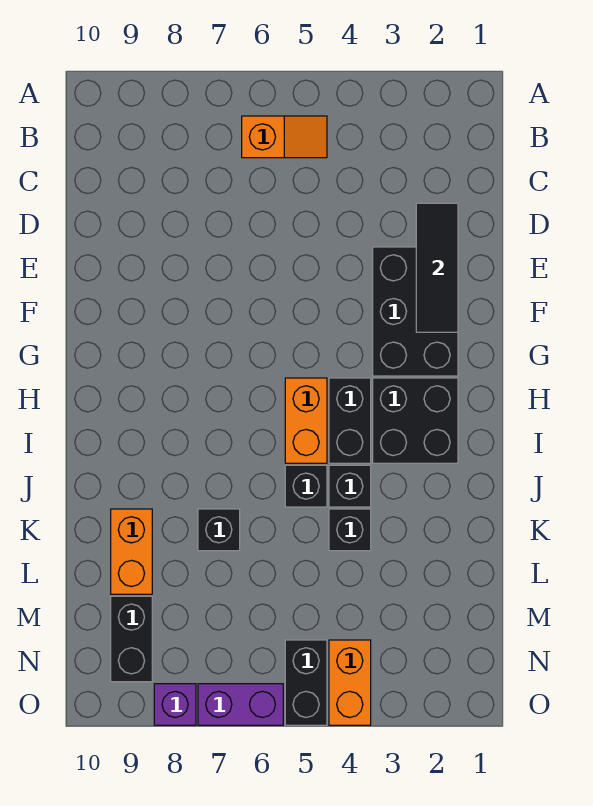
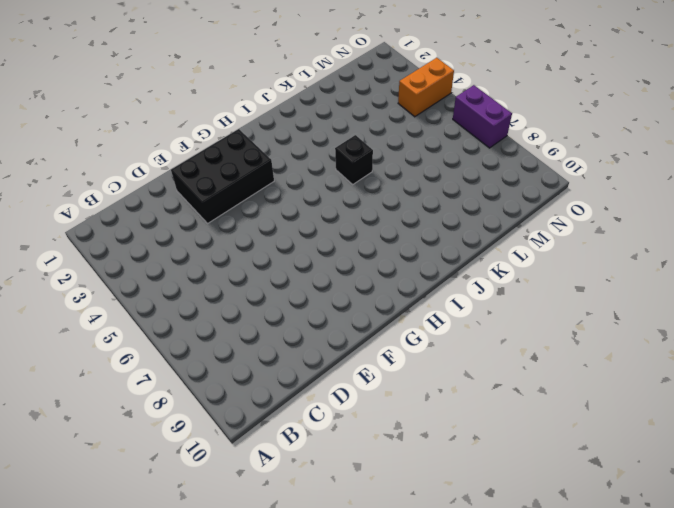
none -> orange slope B5:B6 level 1 top 6
none -> black brick H2:I3 level 1
none -> black brick H4:I4 level 1

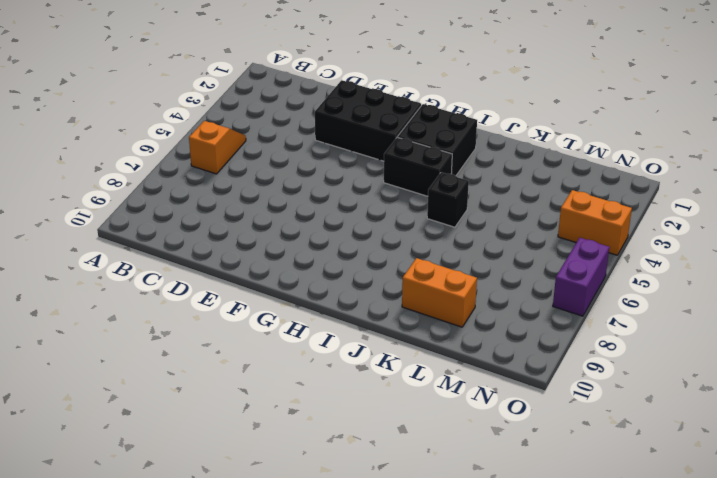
none -> orange brick H5:I5 level 1
none -> black brick J4 level 1
none -> black brick K4 level 1

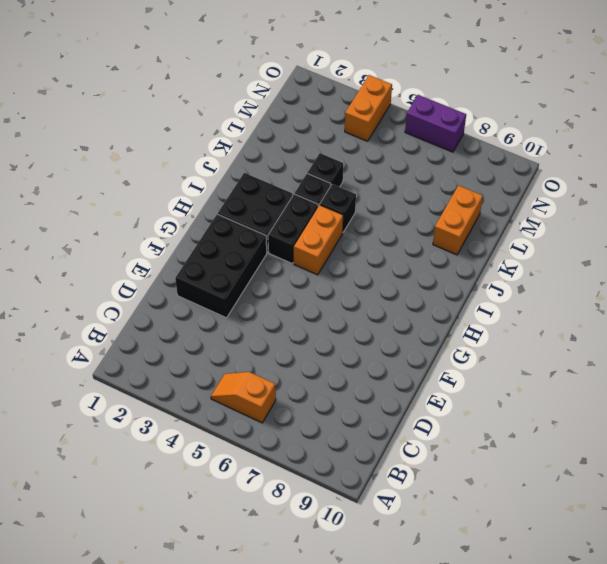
none -> black brick K7 level 1
none -> black brick M9:N9 level 1
none -> black brick N5:O5 level 1

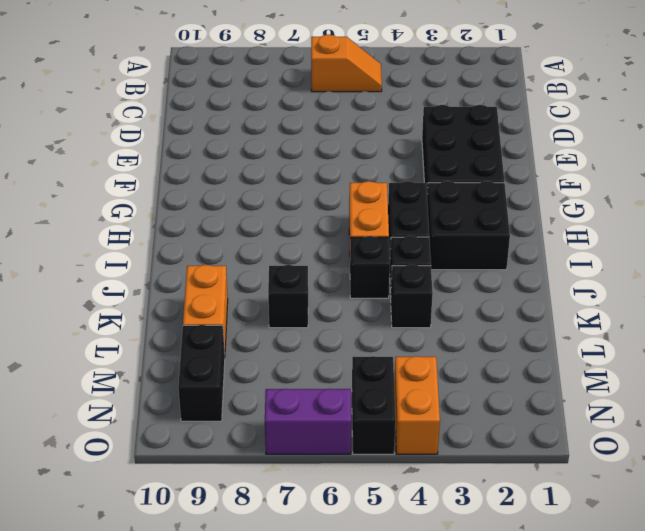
none -> purple brick O8 level 1
none -> black tile D2:F2 level 2

